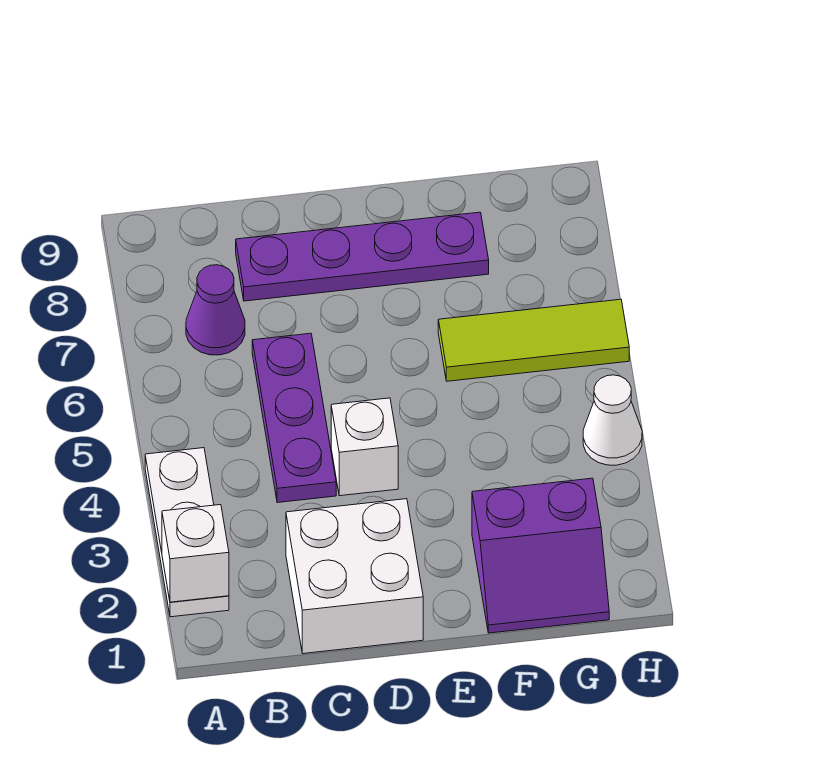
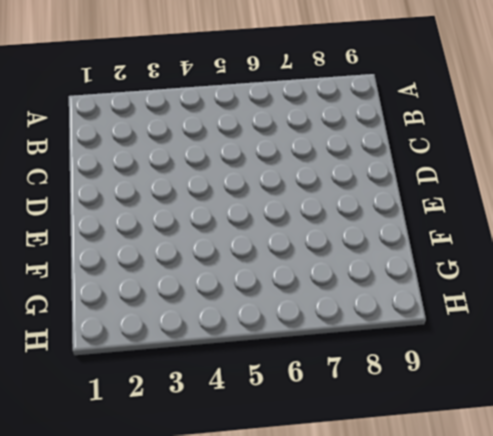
none -> white plate A2:A4 level 1
none -> purple cone B7 level 1

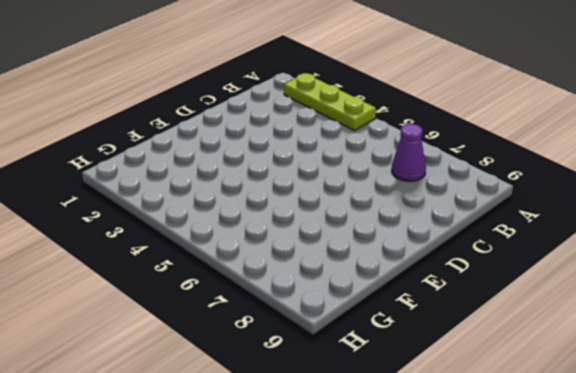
lime plate A2:A4 level 1 -> white plate A2:A4 level 1
none -> white brick C1:D2 level 1
none -> purple plate C4:C6 level 1

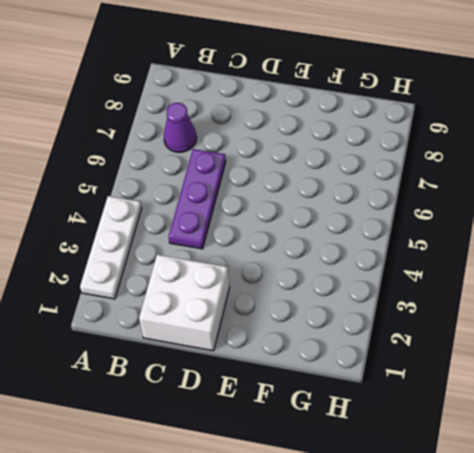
none -> purple plate C8:F8 level 1
none -> white brick D4 level 1

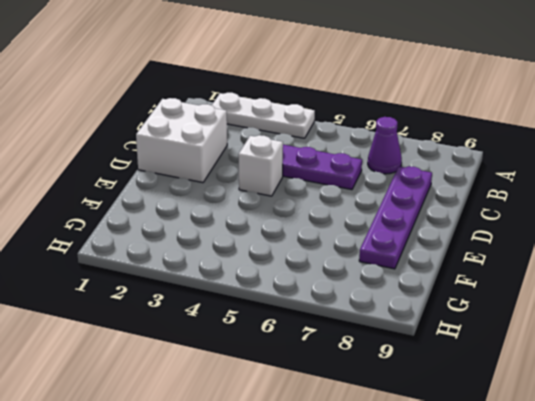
none -> purple slope F1:G2 level 1 top 2
none -> lime tile F6:H6 level 1

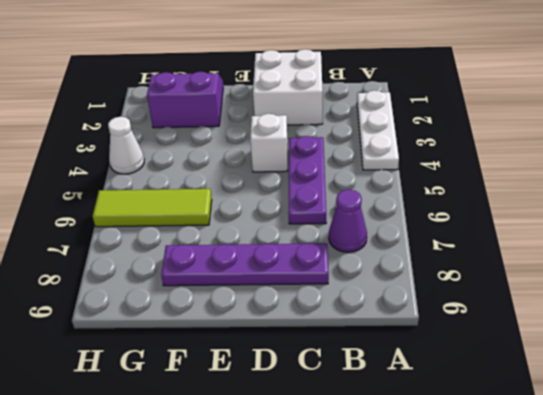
none -> white brick A2 level 2

